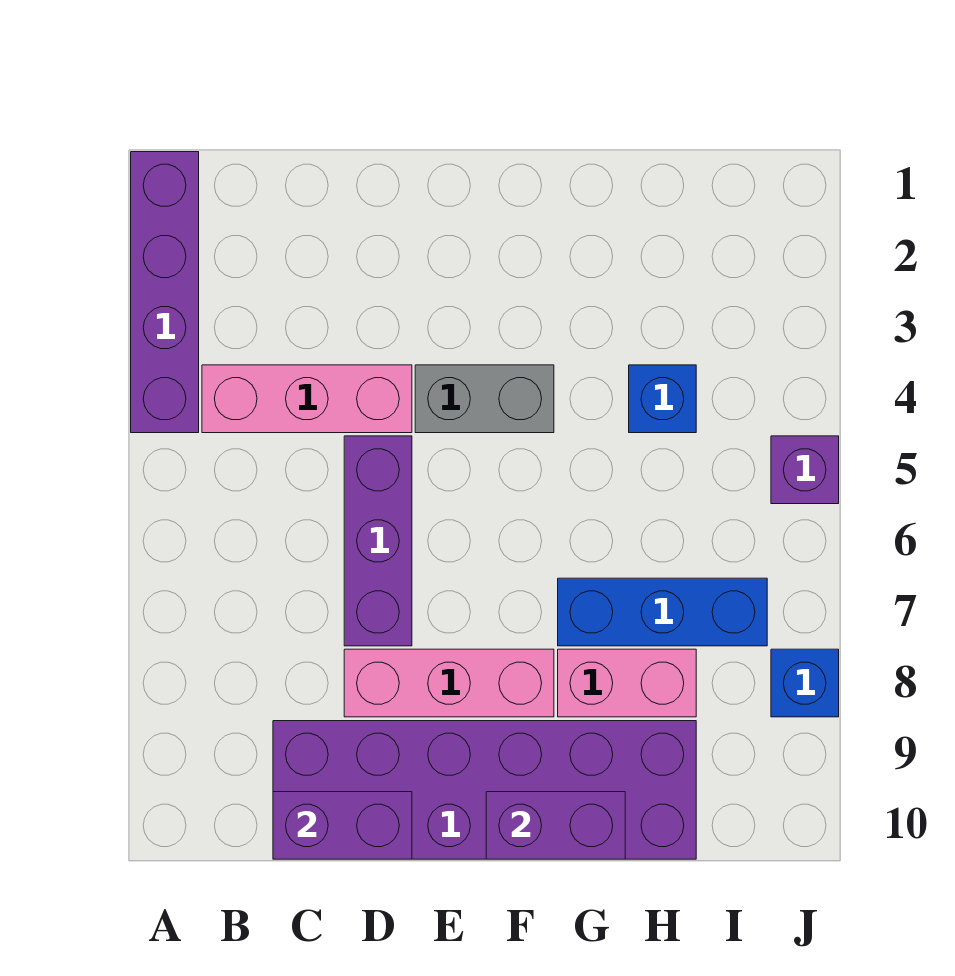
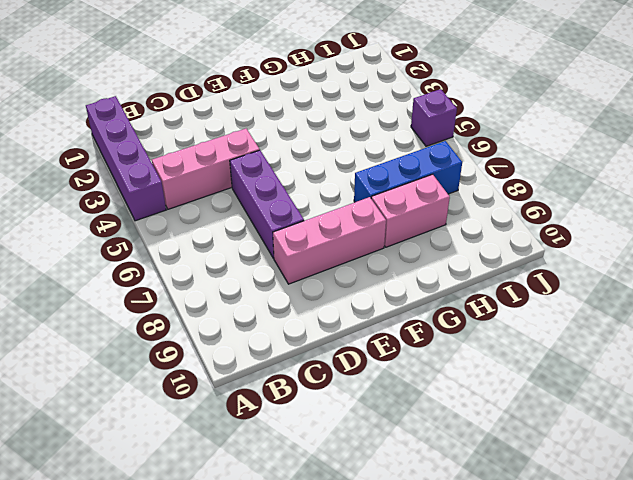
none -> purple brick C9:H10 level 1
none -> grey brick E4:F4 level 1
none -> blue brick H4 level 1

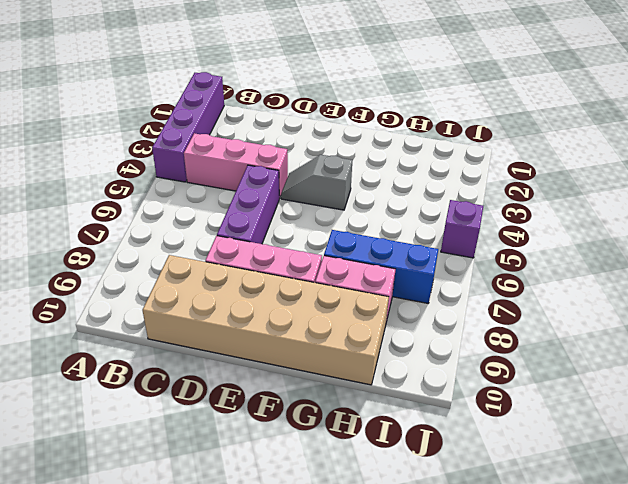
tan brick C9:H10 level 1 -> purple brick C9:H10 level 1
grey slope E4:F4 level 1 top F -> grey brick E4:F4 level 1
none -> blue brick H4 level 1
none -> blue brick J8 level 1
none -> purple brick C10:D10 level 2

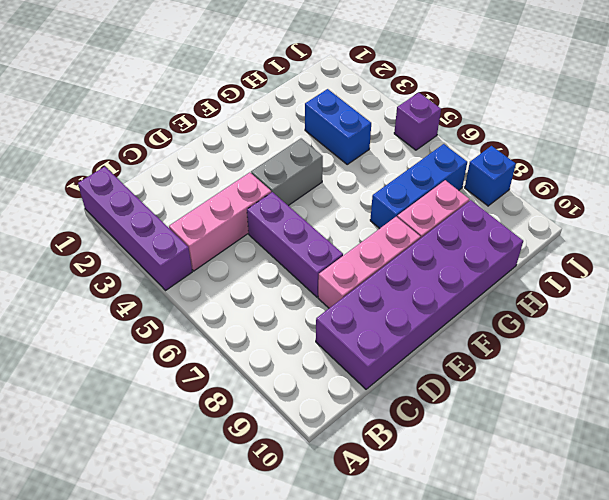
blue brick H3:H4 level 1 -> blue brick H4 level 1
none -> purple brick C10:D10 level 2
none -> purple brick F10:G10 level 2

